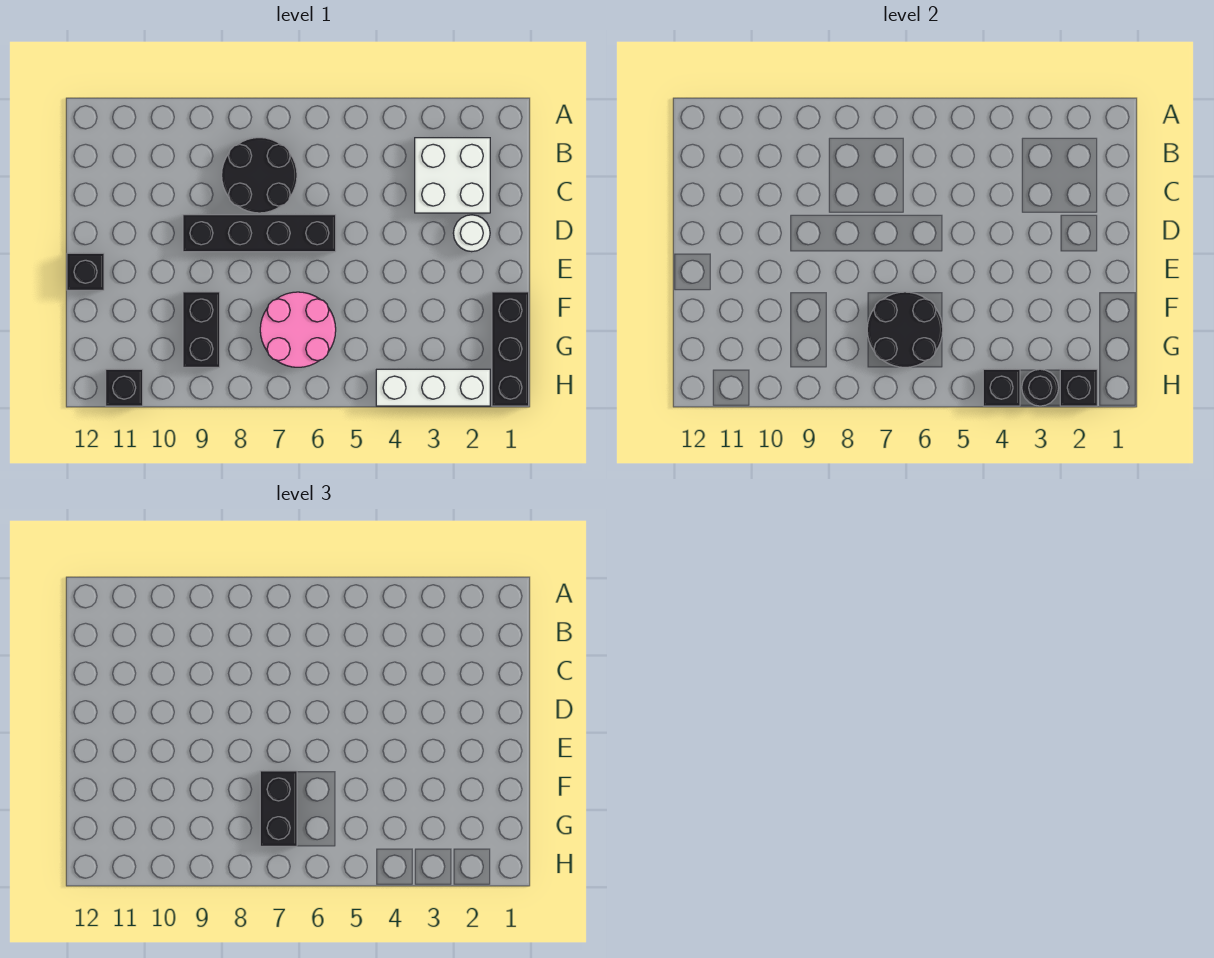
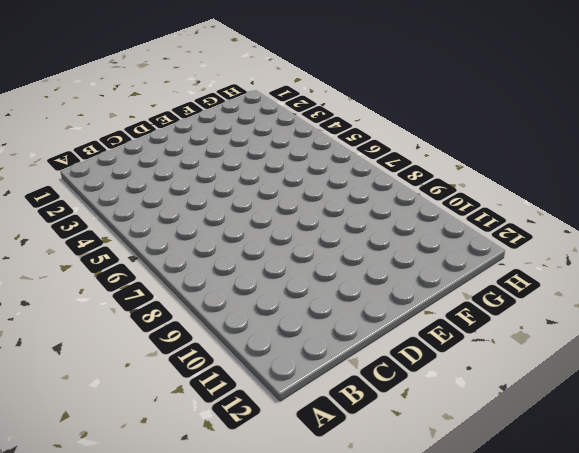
none -> white brick B2:C3 level 1
none -> black round brick B7:C8 level 1
none -> white round brick D2 level 1

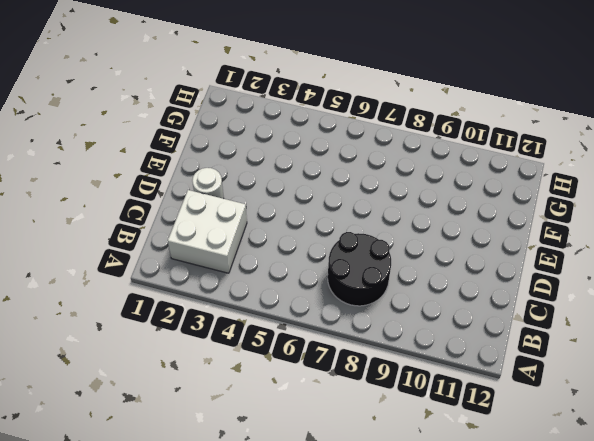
none -> black brick D6:D9 level 1
none -> black brick E12 level 1
none -> black brick F1:H1 level 1

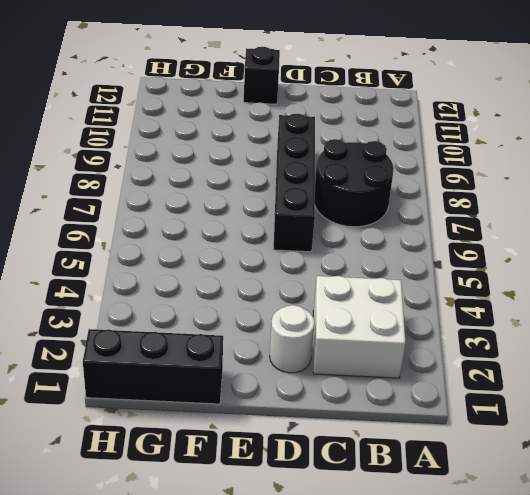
none -> pink round brick F6:G7 level 1
none -> black brick F9:G9 level 1
none -> white brick H2:H4 level 1

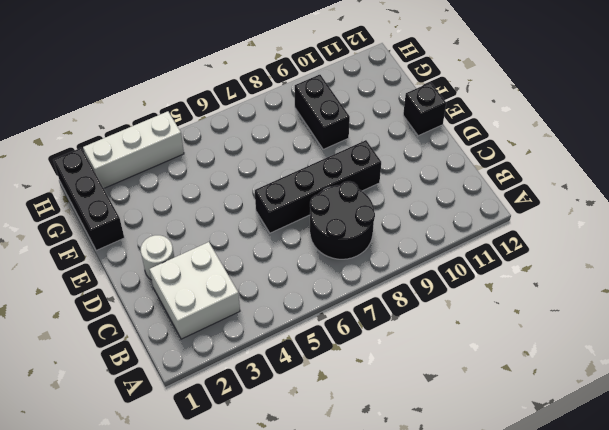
none -> pink round brick F6:G7 level 1
none -> black brick H11 level 1
none -> black round brick F6:G7 level 2

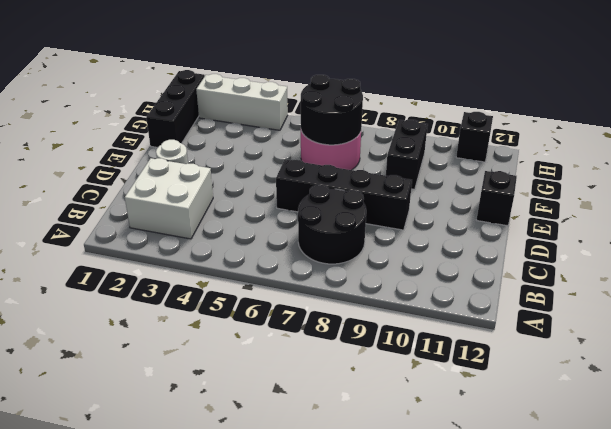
none -> black brick H2 level 2
none -> black round brick H3 level 2
none -> black brick H4 level 2

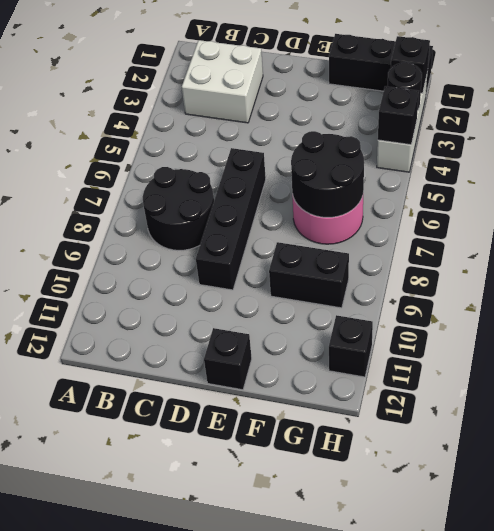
none -> white round brick D2 level 1
none -> black brick F7:G7 level 3

